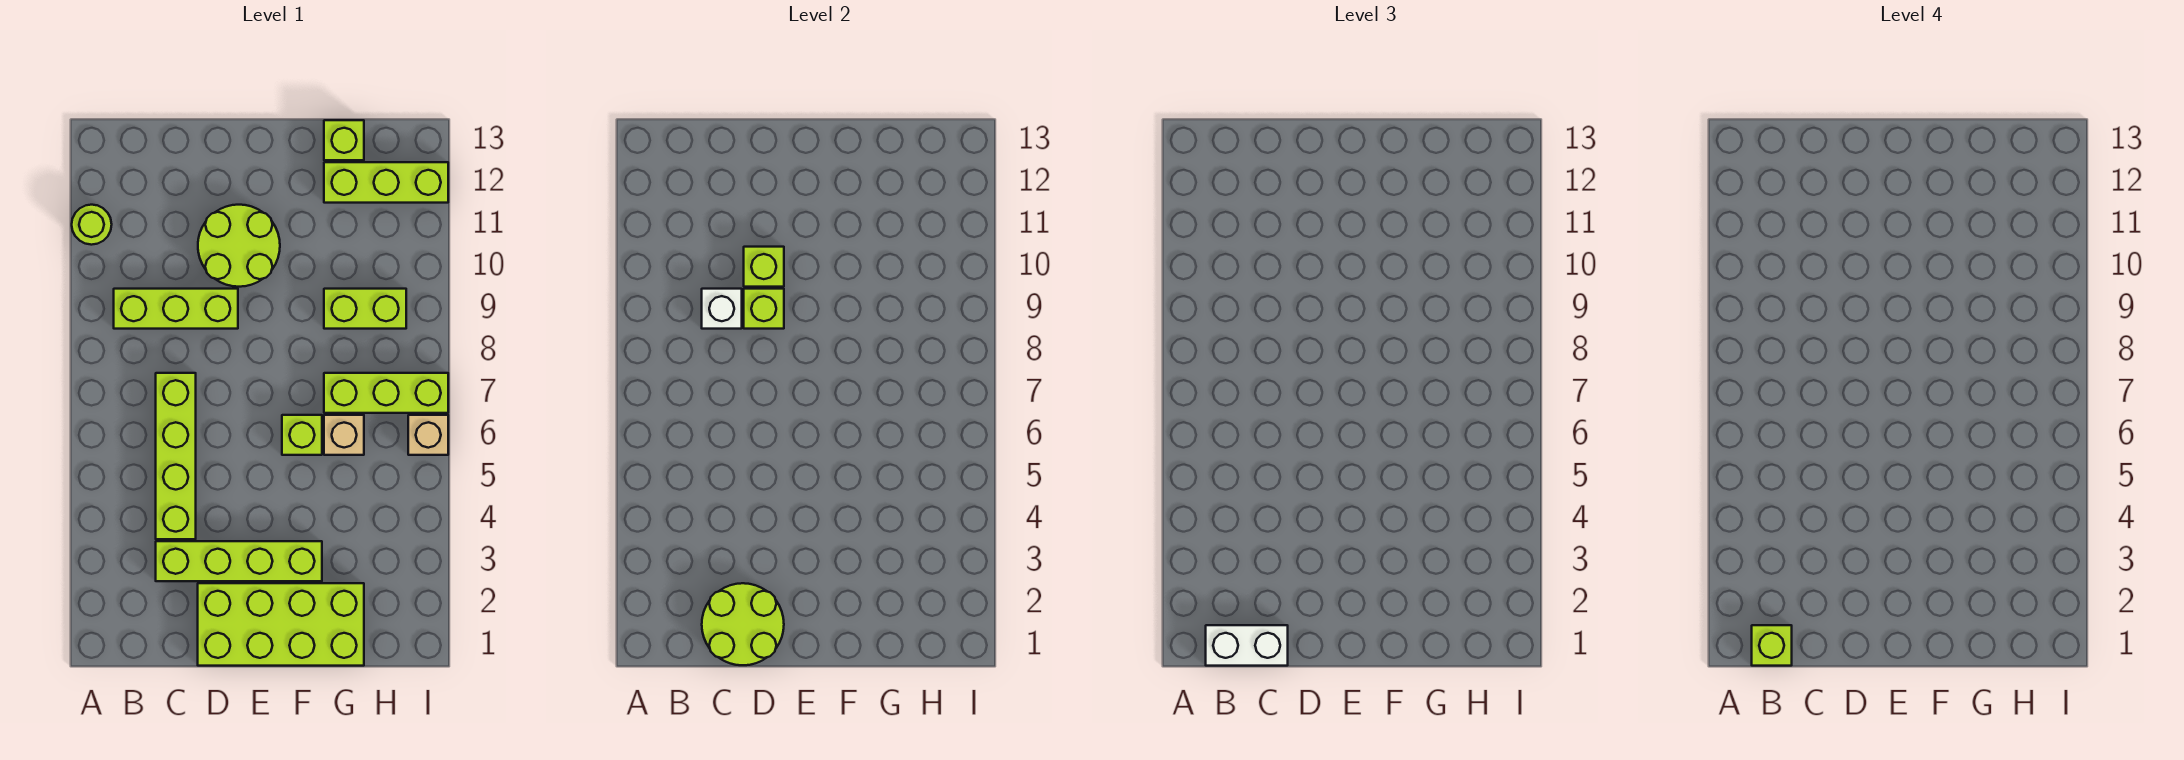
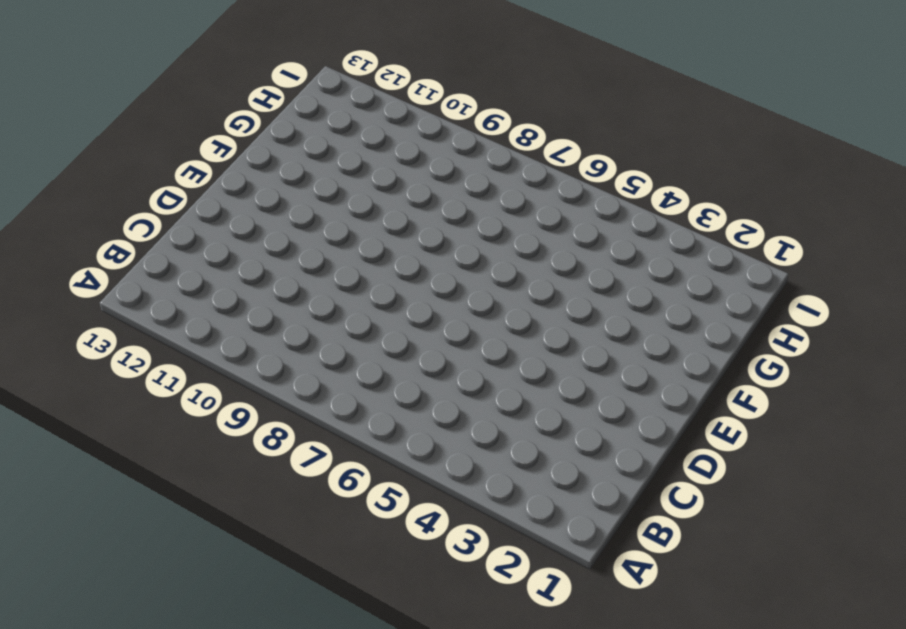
none -> lime round brick A11 level 1
none -> lime brick B9:D9 level 1
none -> lime brick C3:F3 level 1

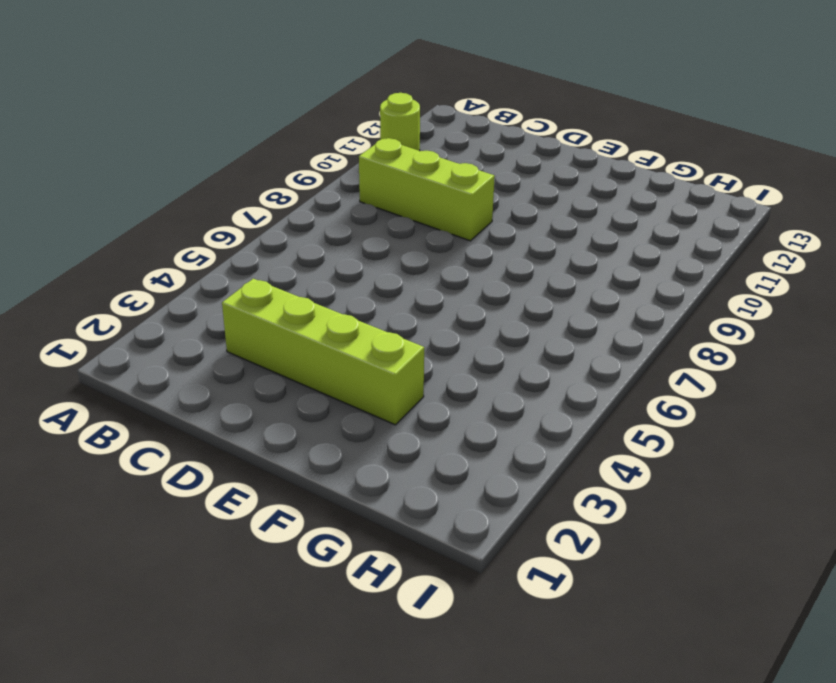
none -> lime brick C4:C7 level 1
none -> lime brick D1:G2 level 1
none -> lime round brick D10:E11 level 1

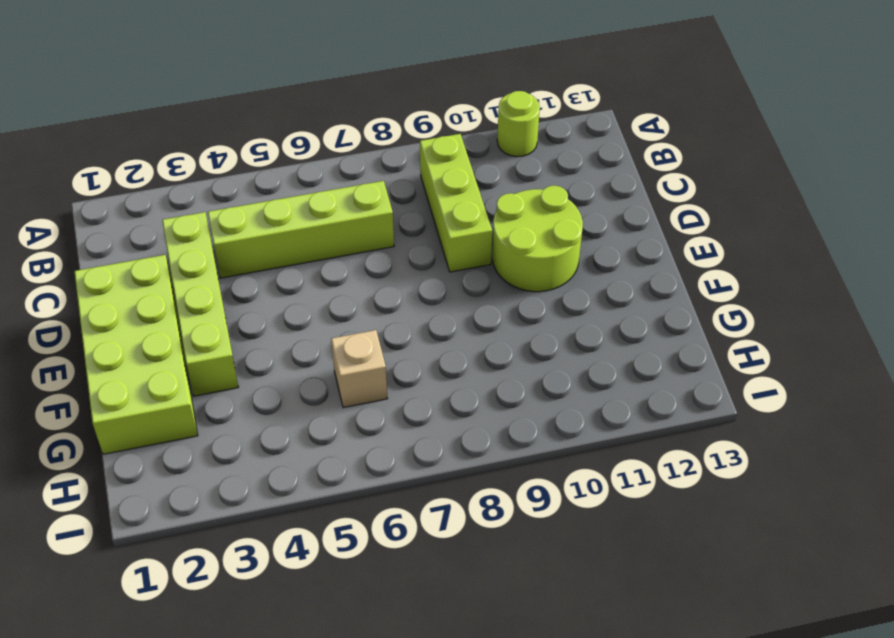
none -> lime brick F6 level 1
none -> lime brick G7:I7 level 1
none -> lime brick G9:H9 level 1

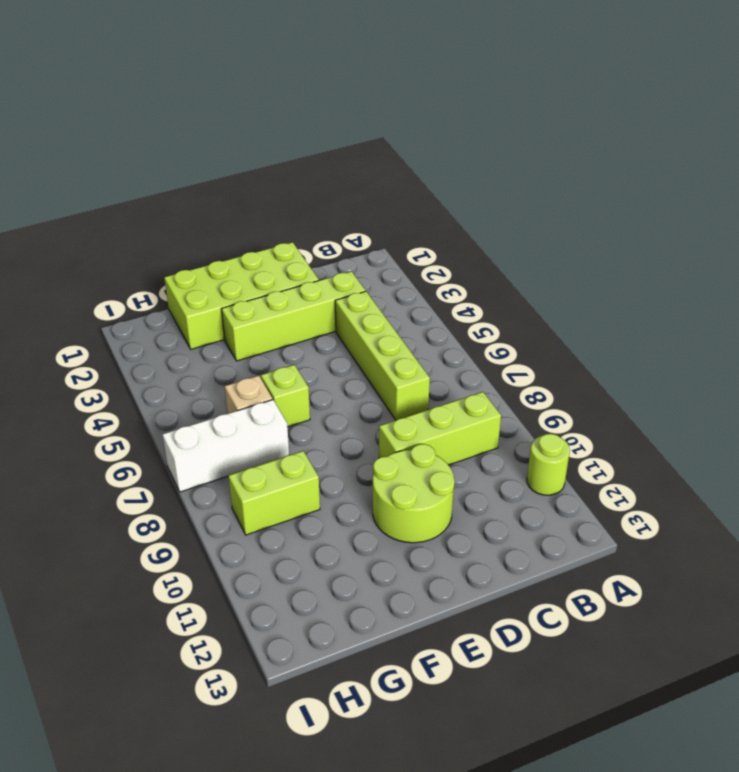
white brick G7:I7 level 1 -> lime brick G7:I7 level 1
none -> lime brick G12:I12 level 1
none -> lime brick G13 level 1
none -> tan brick I6 level 1

